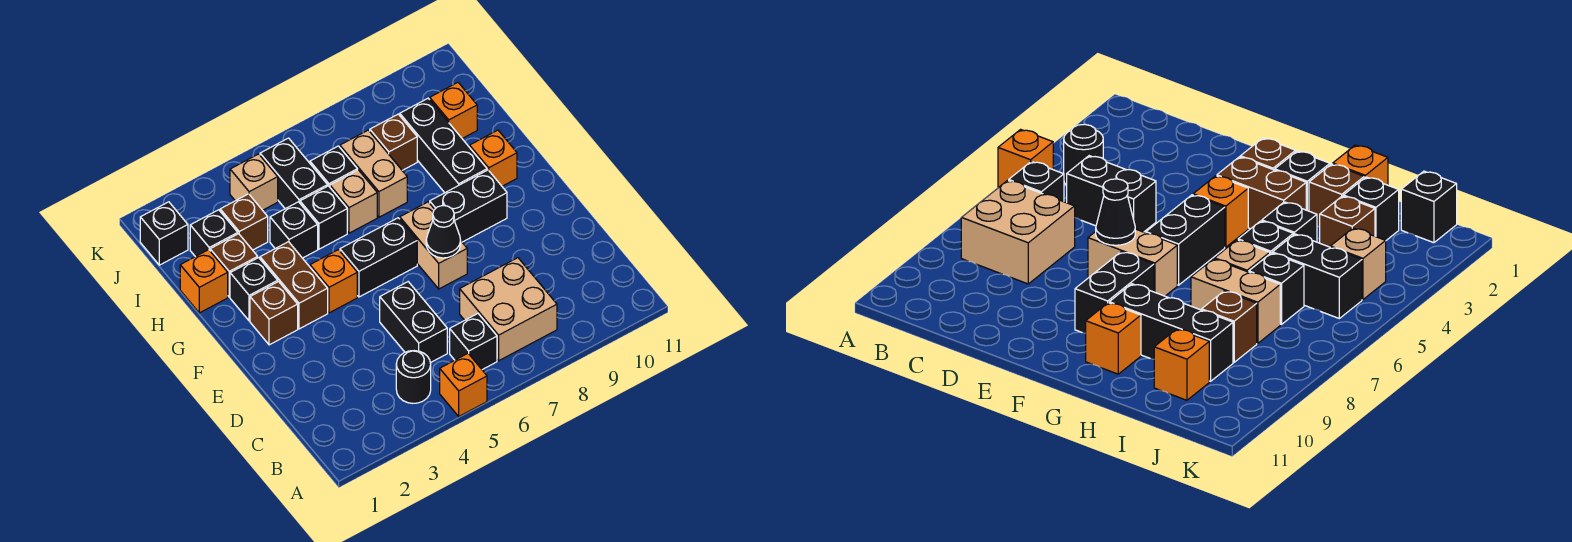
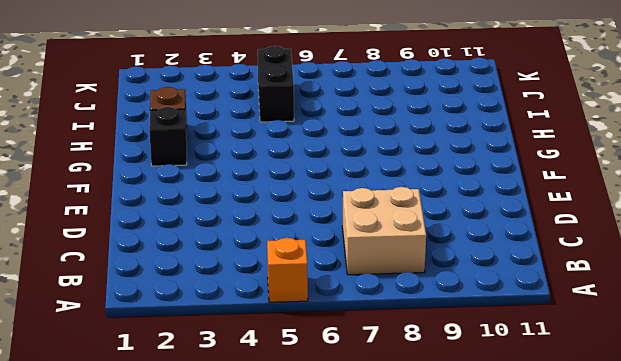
none -> black round brick B4 level 1
none -> black brick B6 level 1
none -> black brick C5:D5 level 1

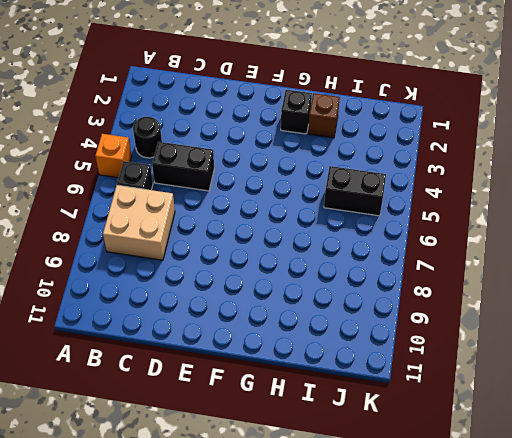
none -> tan brick E7:F7 level 1
none -> brown brick F2 level 1
none -> brown brick F3:G3 level 1

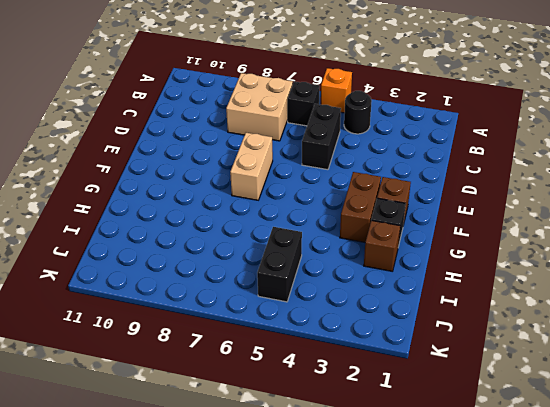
none -> orange brick F4 level 1
none -> black brick F5:F6 level 1
none -> black brick F8:F9 level 1

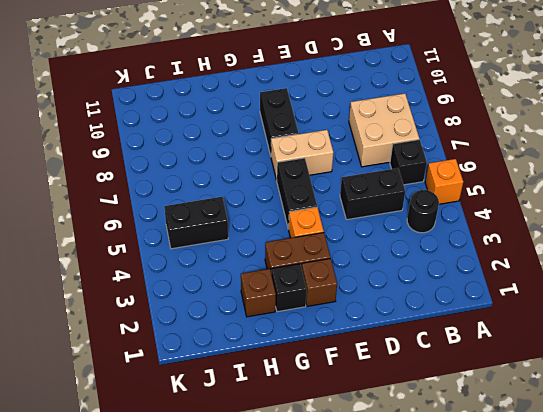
none -> black brick G9:I9 level 1
none -> orange brick G10 level 1
none -> orange brick H1 level 1

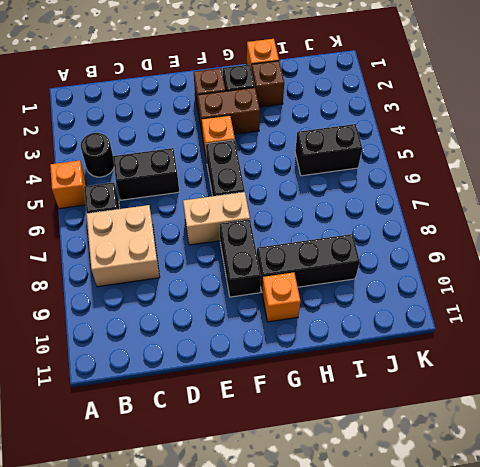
none -> black brick H4 level 1
none -> black brick H5 level 1
none -> tan brick H6 level 1

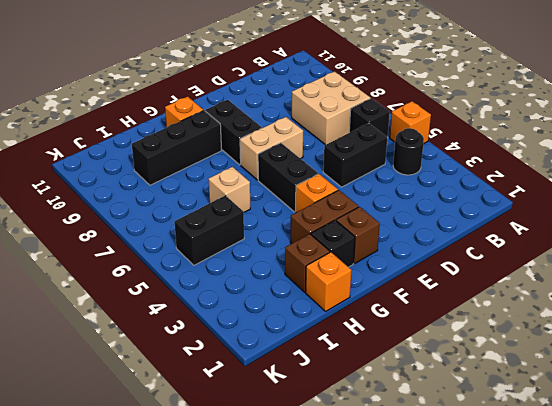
none -> black brick H4 level 1
none -> black brick H5 level 1
none -> tan brick H7:I7 level 1

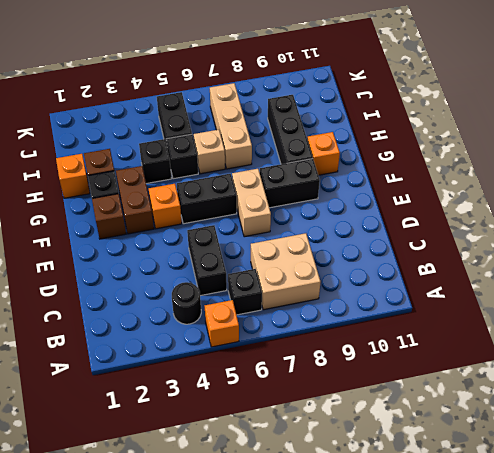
tan brick H7:J7 level 1 -> tan brick H7:I7 level 1
none -> black brick I2 level 1
none -> brown brick I3 level 1
none -> black brick I6 level 1

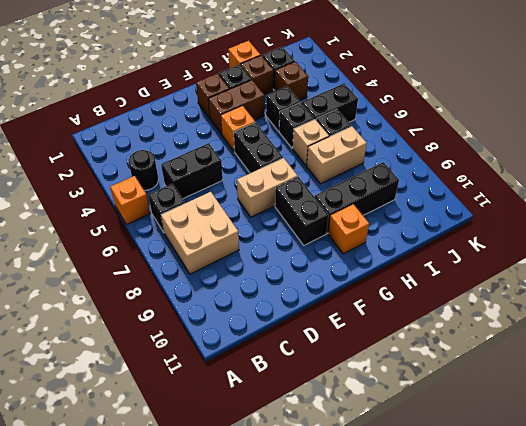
none -> brown brick I8 level 1
none -> orange brick I10 level 1
none -> black brick J1 level 1

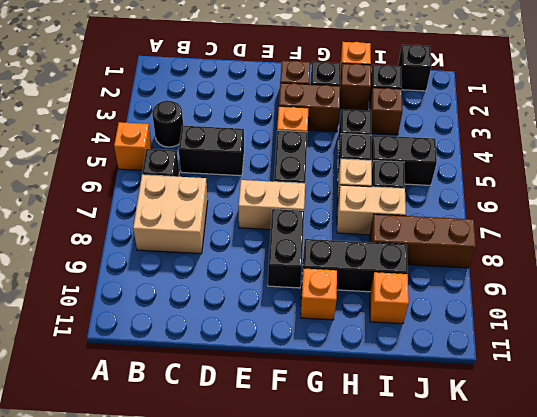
brown brick I8:K8 level 1 -> brown brick I8 level 1
none -> tan brick J4 level 1
none -> black cone E7 level 2

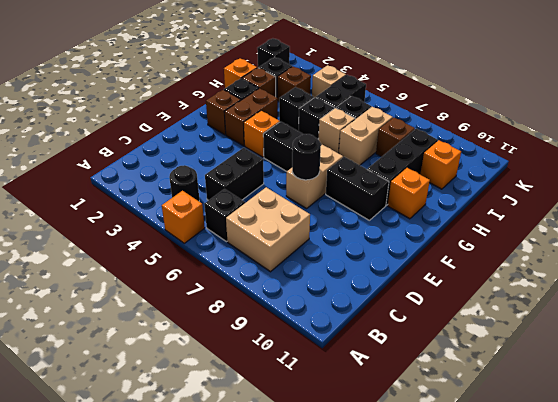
black round brick E7 level 2 -> black cone E7 level 2

